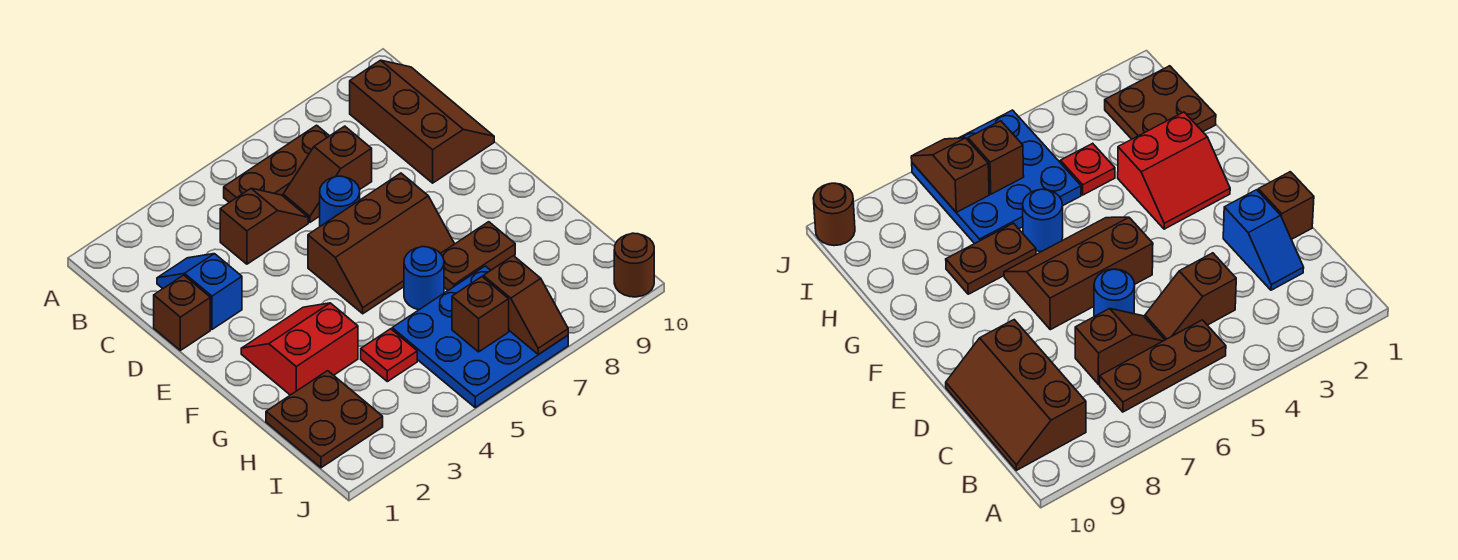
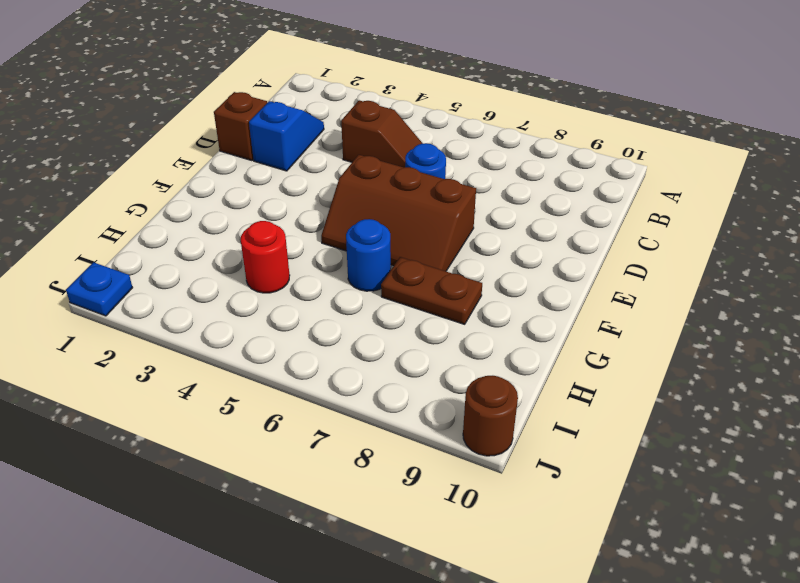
red round brick H4 level 1 -> red plate H4 level 1
blue plate J1 level 1 -> none
none -> brown plate B5:B7 level 1
none -> brown slope B9:D10 level 1 top 9
none -> brown slope C6:C7 level 1 top 7

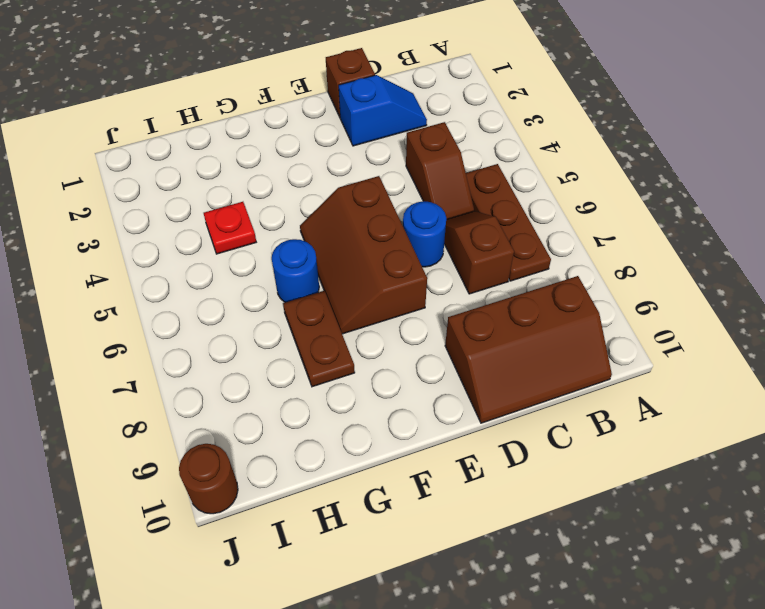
none -> red slope F2:G3 level 1 top G
none -> brown plate H1:I2 level 1
none -> blue plate H5:J7 level 1

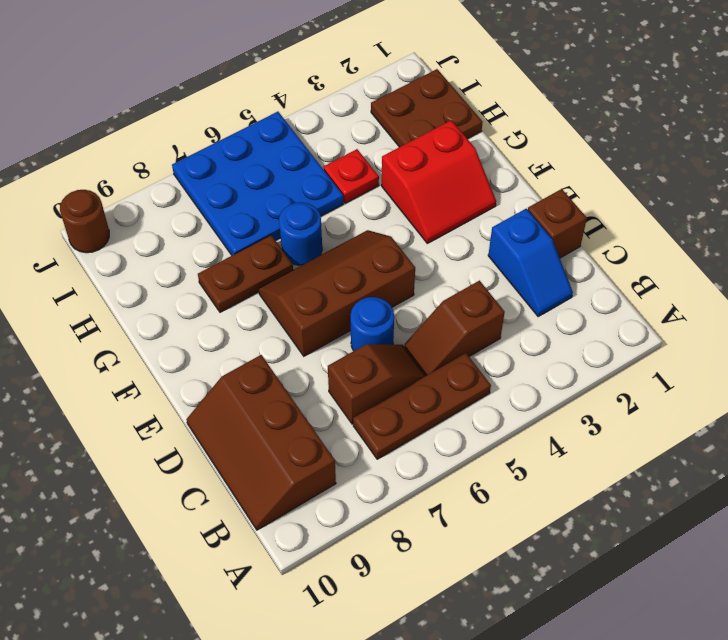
none -> brown brick I6 level 2
none -> brown slope I7:J7 level 2 top I

